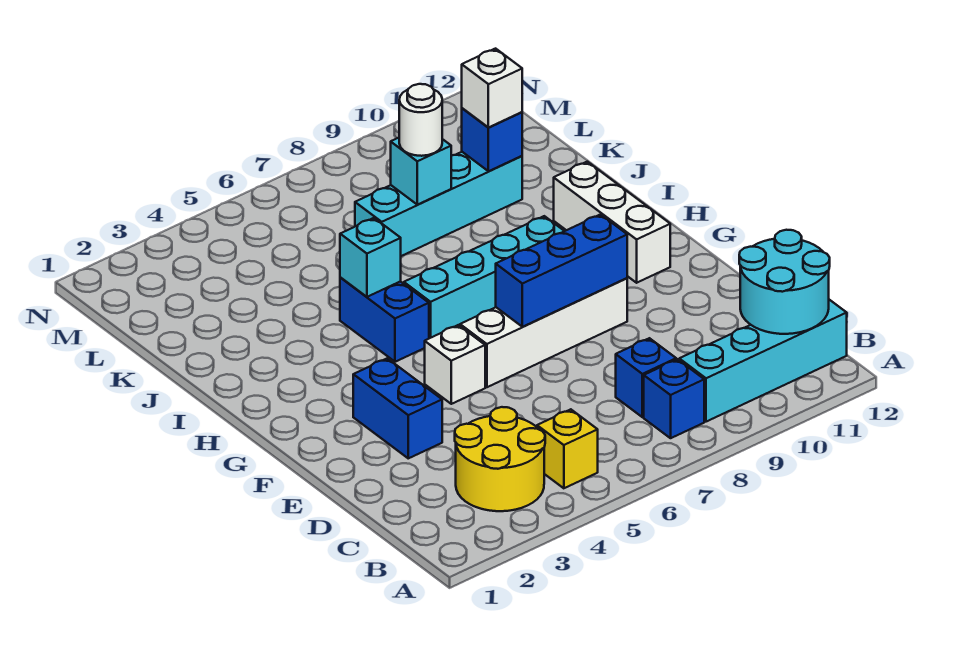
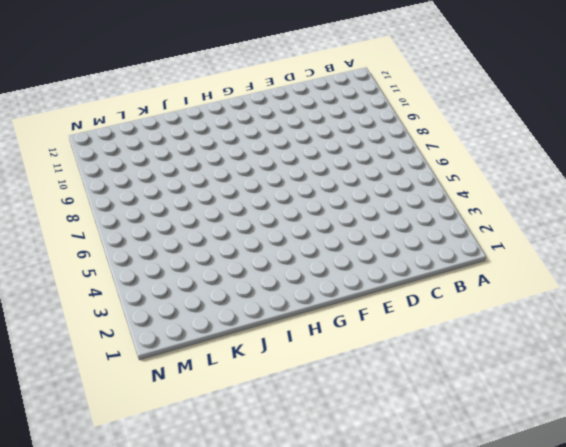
none -> yellow round brick B3:C4 level 1
none -> yellow brick B5 level 1
none -> blue brick B8 level 1

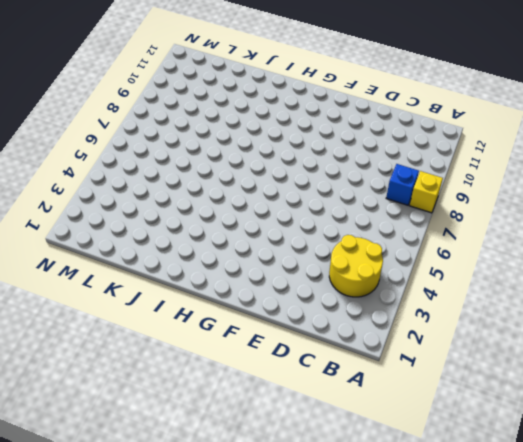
yellow brick A8 level 1 -> yellow brick B5 level 1
none -> cyan brick B9:B12 level 1
none -> blue brick C8 level 1
none -> blue brick E3:F3 level 1

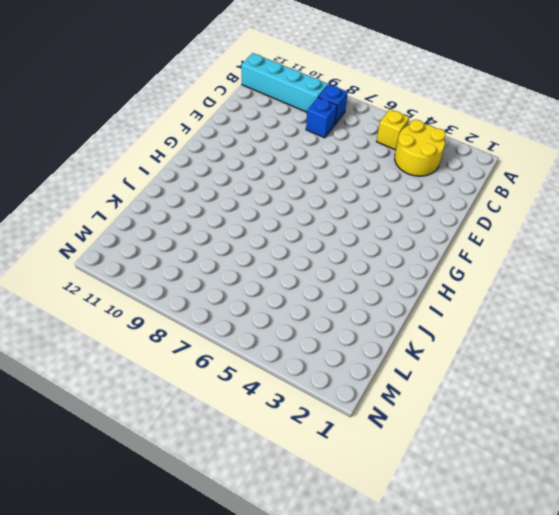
none -> blue brick E3:F3 level 1
none -> white brick F5 level 1
none -> white brick F6:F9 level 1

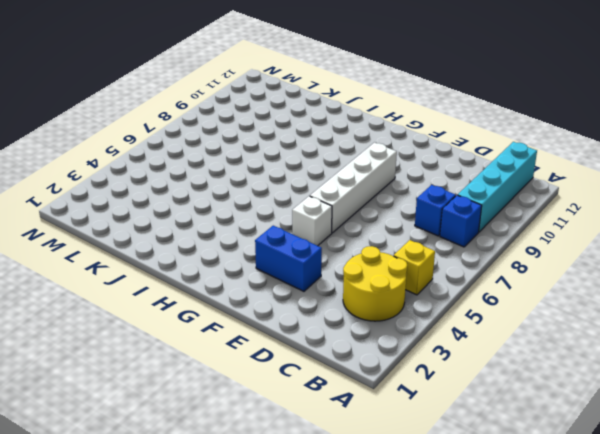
none -> white brick G11:I11 level 1
none -> blue brick H5:I5 level 1
none -> cyan brick H6:H9 level 1

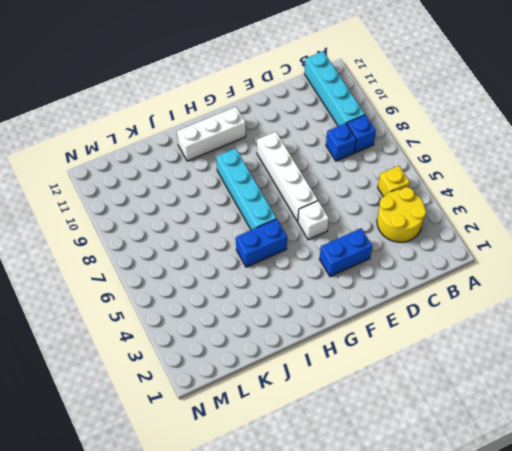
none -> cyan brick K7:K10 level 1
none -> cyan round brick B11:C12 level 2
none -> blue brick F7:F9 level 2

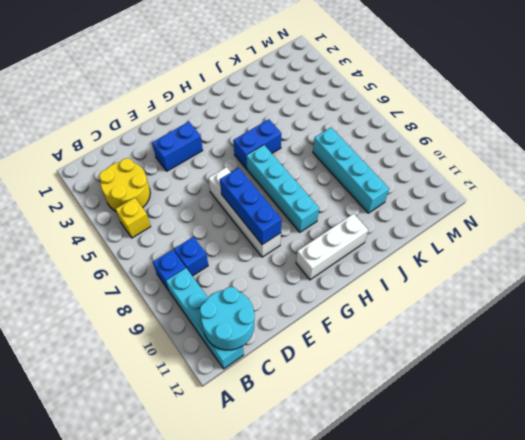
none -> white brick F5 level 1
none -> cyan brick I5 level 2
none -> cyan brick K8 level 2

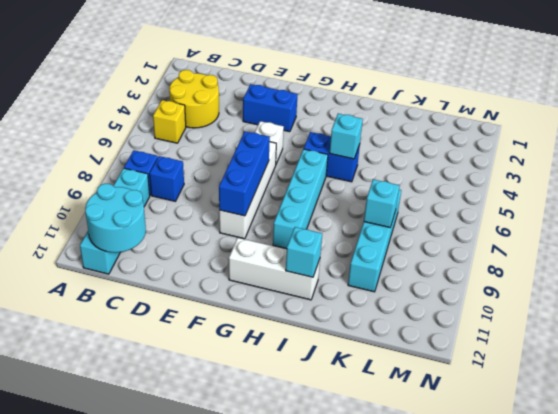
cyan brick I11 level 2 -> none
none -> blue brick K10 level 2
none -> white round brick K8 level 3
none -> white brick K10 level 3

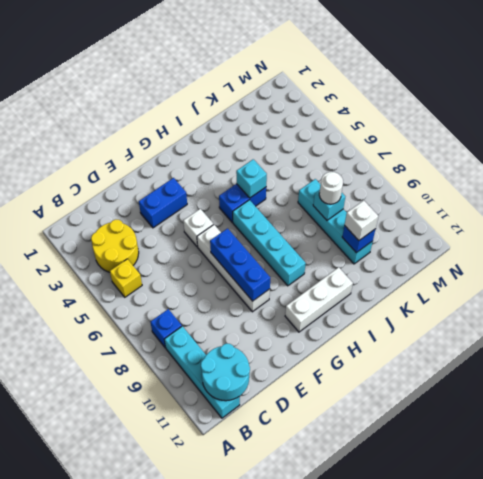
none -> blue brick C8 level 1

